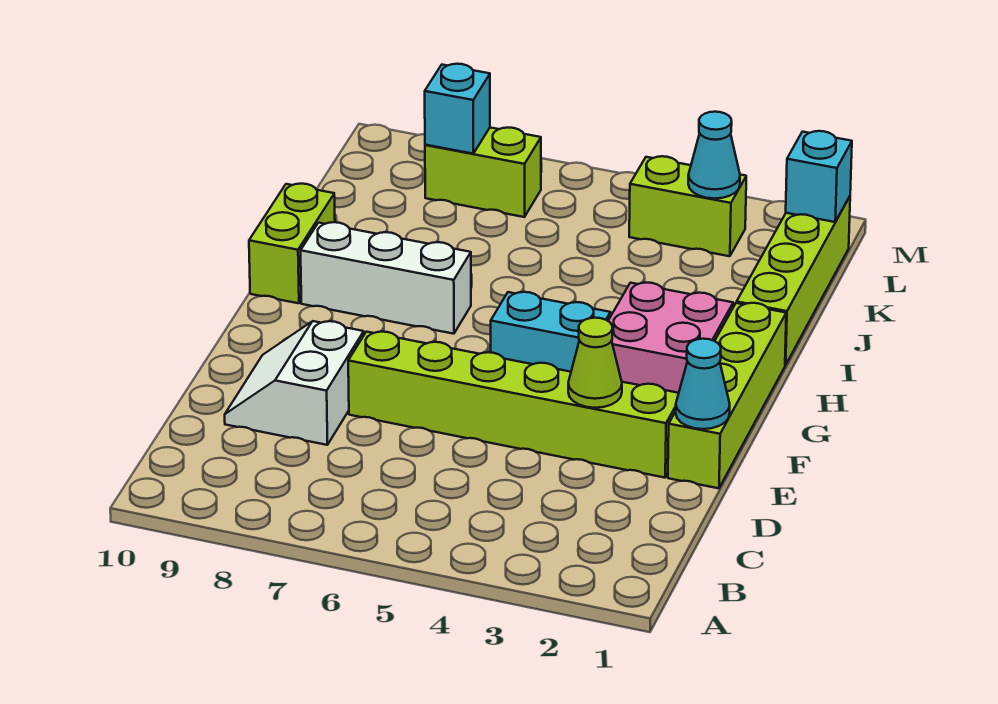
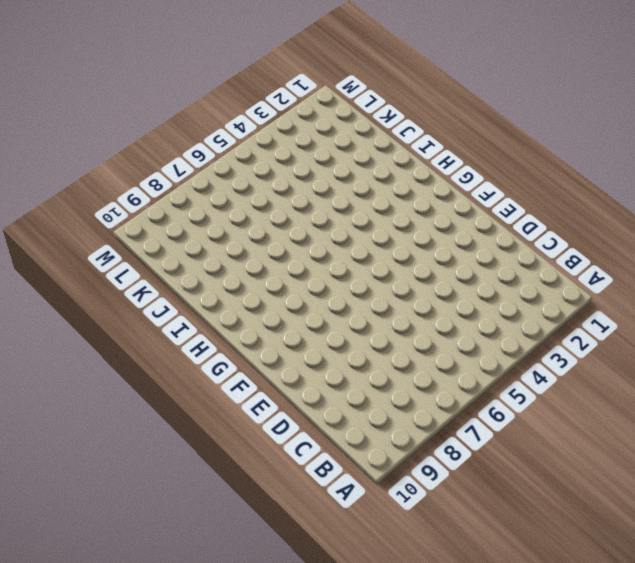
none -> white slope D8:E9 level 1 top 8
none -> lime brick E1:H1 level 1
none -> lime brick E2:E7 level 1

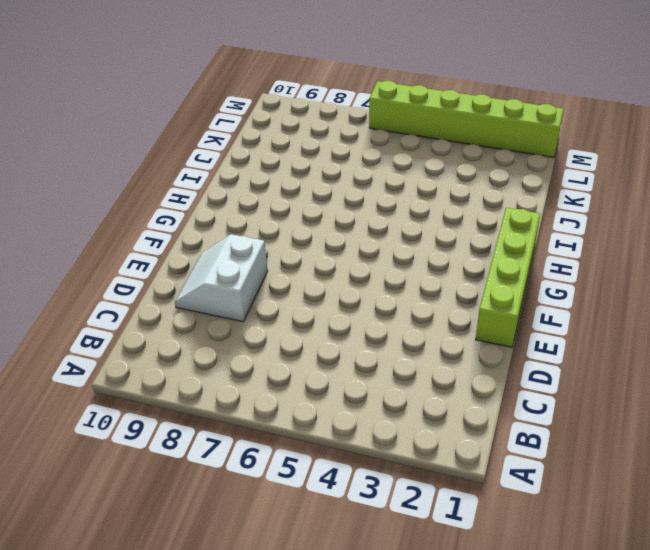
lime brick M1:M6 level 1 -> lime brick E2:E7 level 1
none -> pink brick G2:H3 level 1
none -> cyan brick G4:G5 level 1
none -> white brick H7:H9 level 1

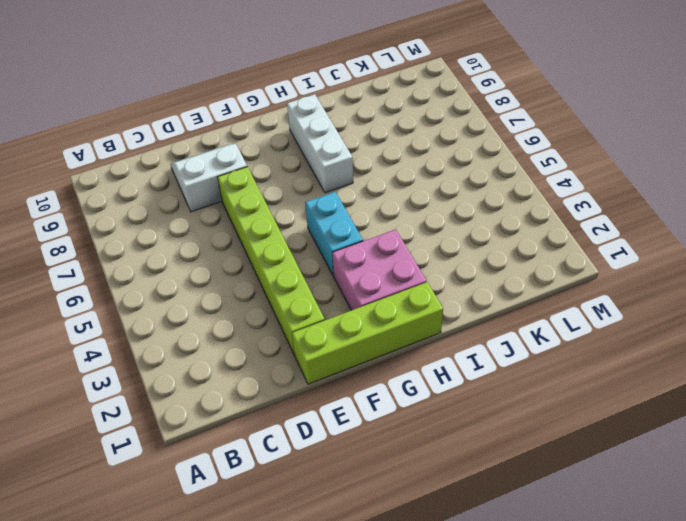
none -> lime brick H10:I10 level 1
none -> lime brick I1:L1 level 1
none -> lime brick L3:L4 level 1

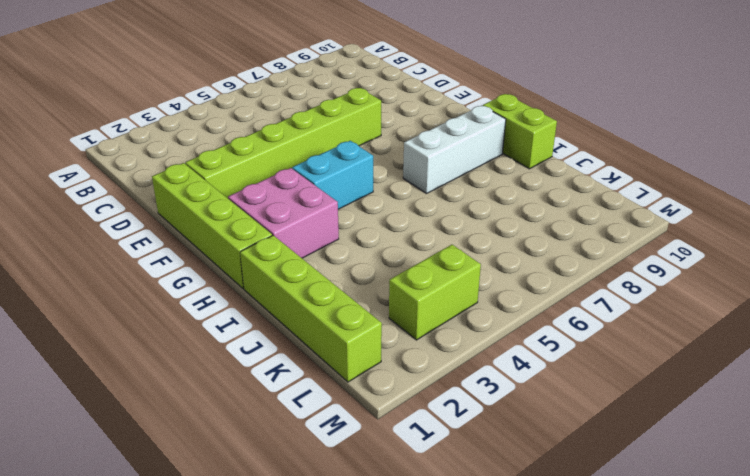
none -> white slope D8:E9 level 1 top 8
none -> lime brick L7:L8 level 1
none -> cyan cone E1 level 2

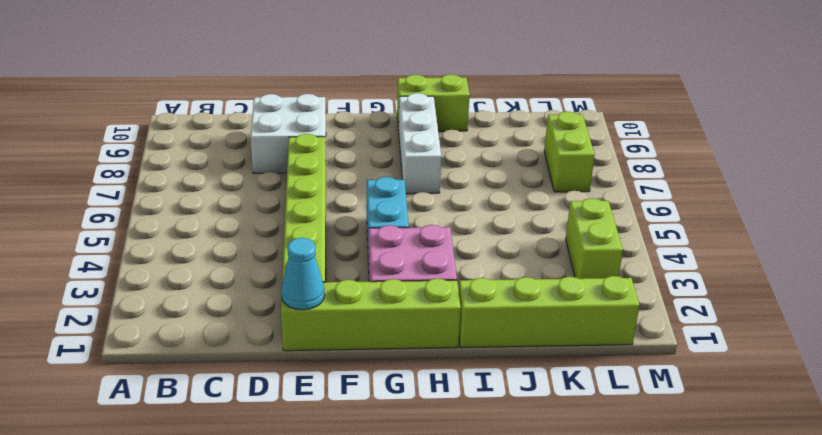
white brick D8:E9 level 1 -> white slope D8:E9 level 1 top 8
none -> lime cone E3 level 2
none -> cyan brick L1 level 2
none -> cyan cone L3 level 2

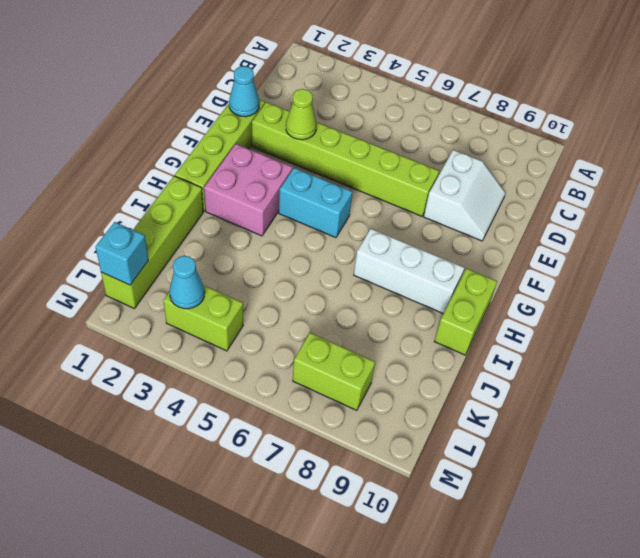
none -> cyan brick L8 level 2

